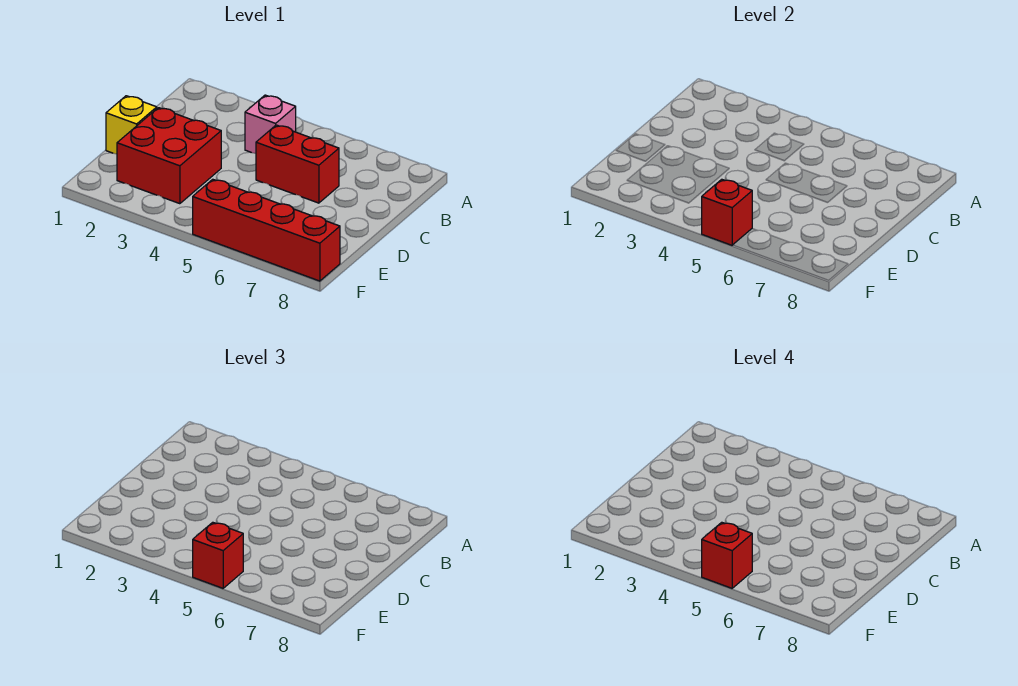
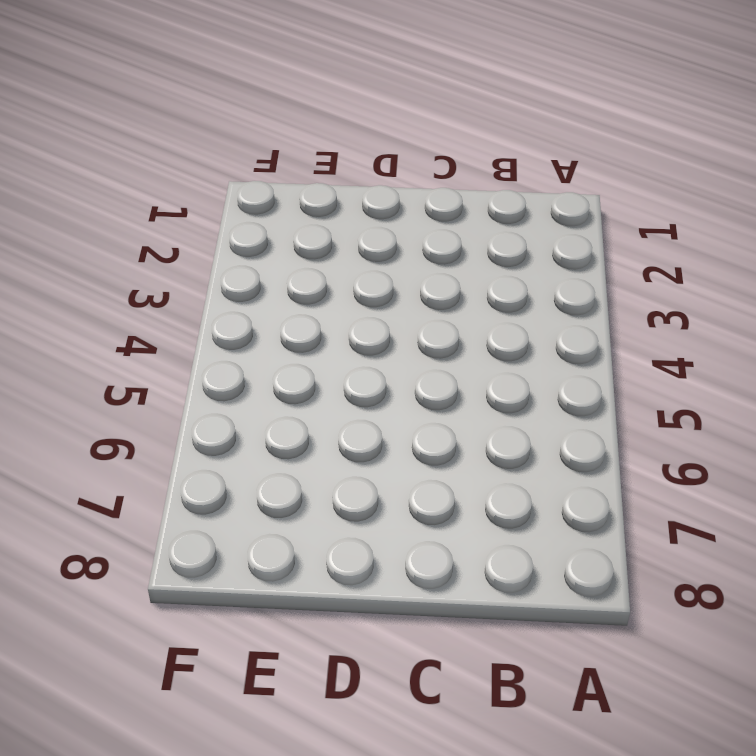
none -> pink brick B4 level 1
none -> red brick C5:C6 level 1

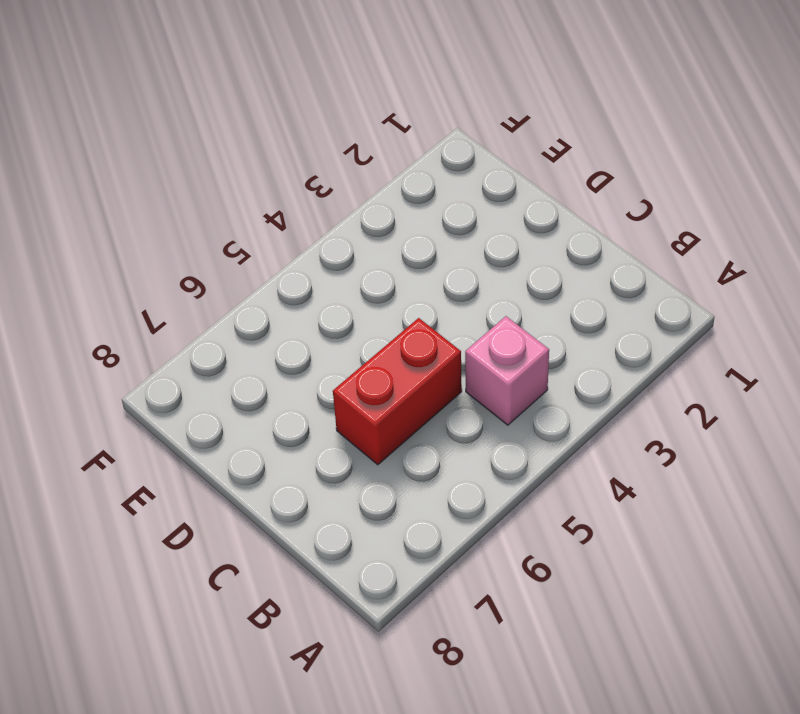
none -> yellow brick D1 level 1
none -> red brick D2:E3 level 1

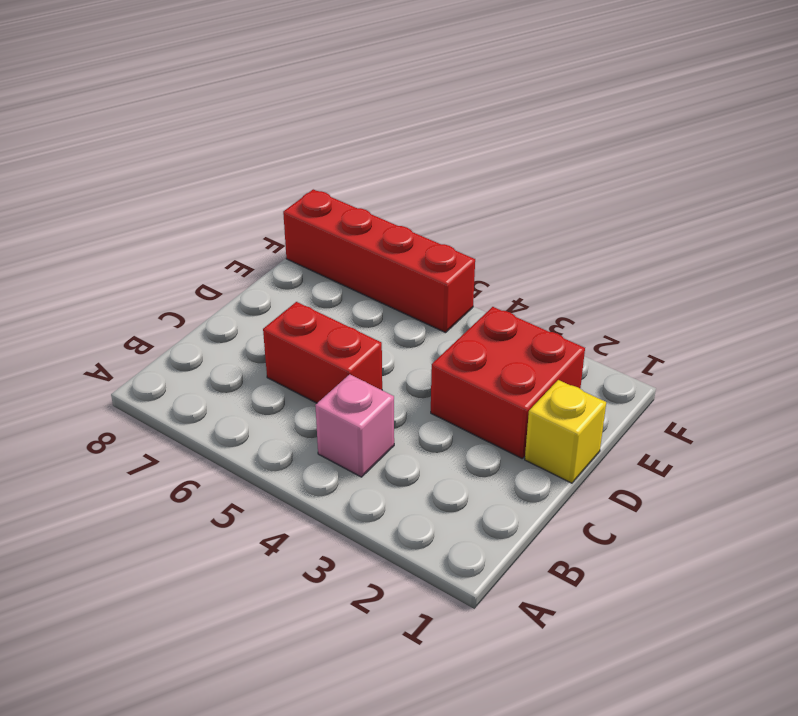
none -> red brick F5 level 2
none -> red brick F5 level 3

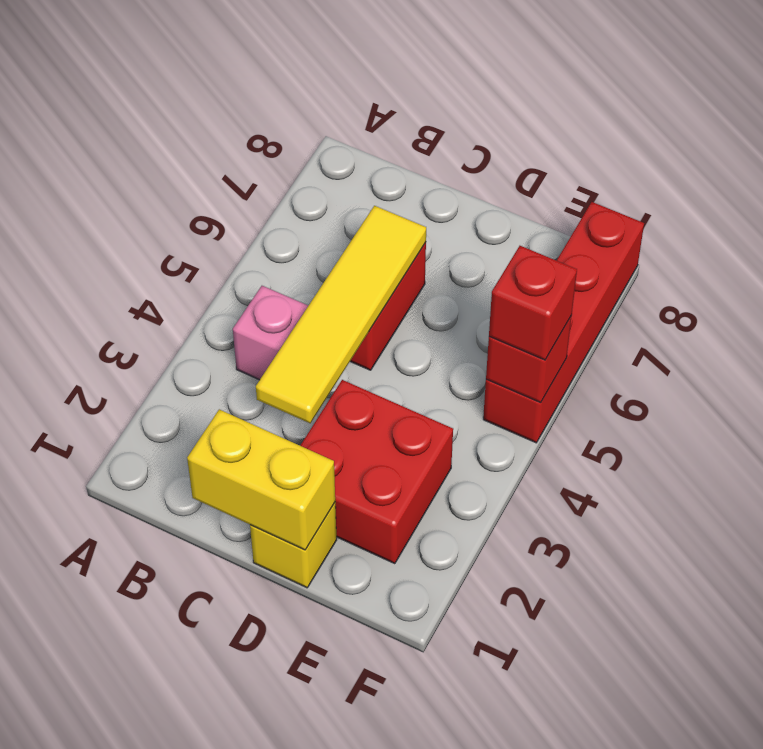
yellow brick C1:D1 level 2 -> none
yellow tile C3:C6 level 2 -> none
none -> red brick F5 level 4

